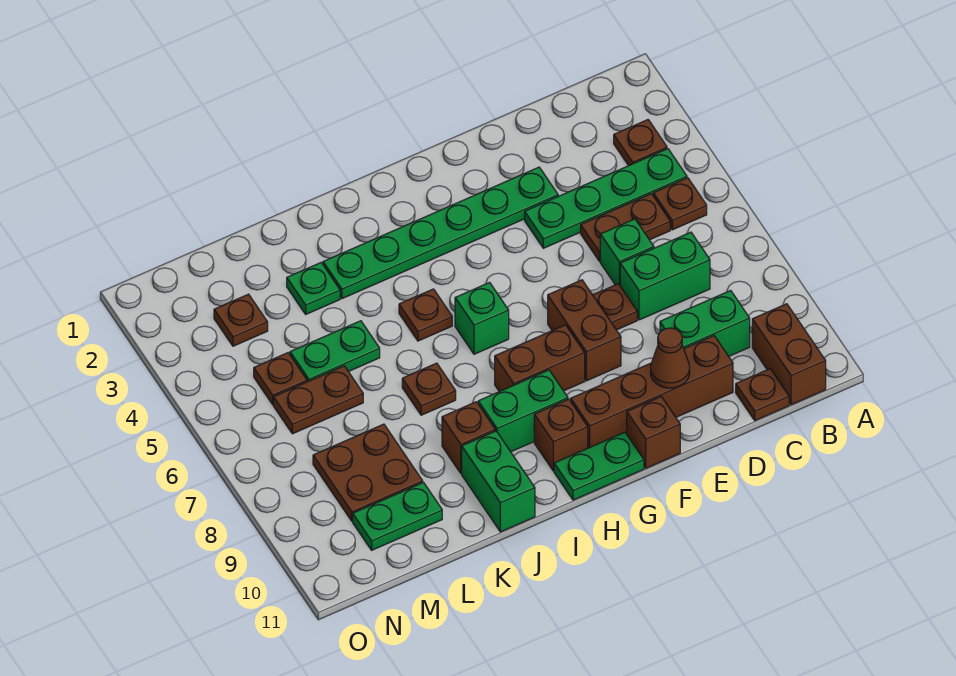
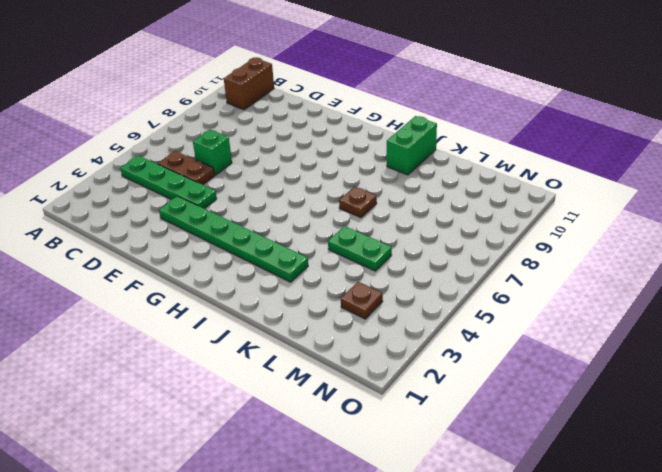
none -> brown plate B3 level 1
none -> brown plate B5 level 1
none -> green brick C7:D7 level 1
none -> green brick C9:D9 level 1

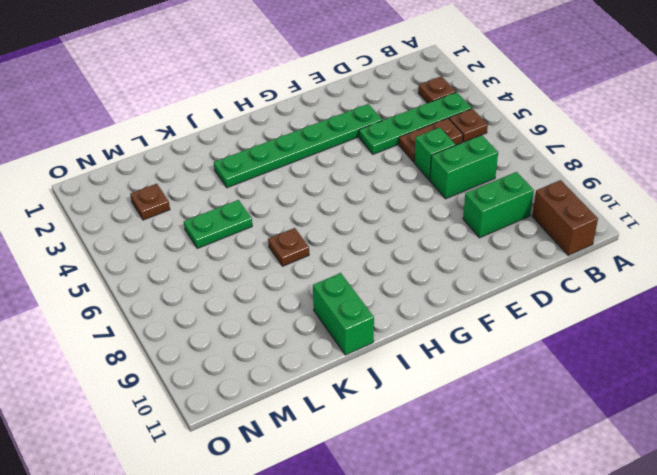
none -> brown plate C11 level 1
none -> brown brick D10:G10 level 1
none -> brown plate E7 level 1
none -> brown brick F7:F8 level 1

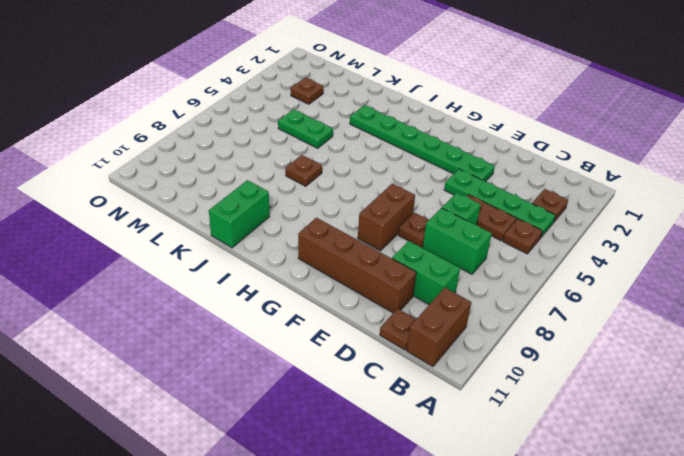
none -> brown brick F11 level 1
none -> brown brick G8:H8 level 1
none -> green plate G11:H11 level 1
none -> green brick H6 level 1

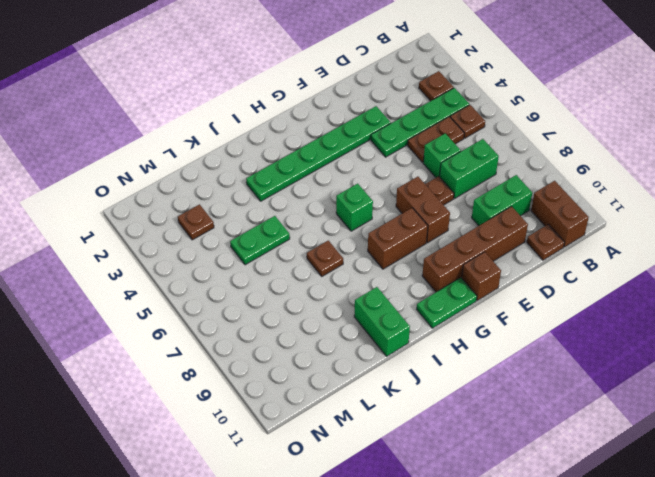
none -> green brick H9:I9 level 1
none -> brown brick H10 level 1
none -> brown plate I5 level 1
none -> brown brick J9 level 1

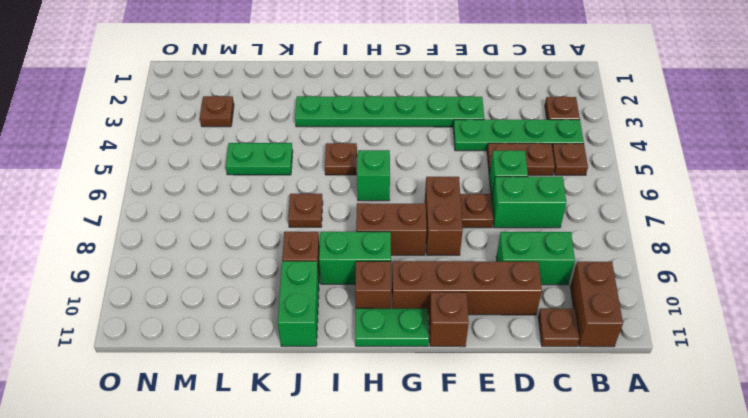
none -> green plate K3 level 1
none -> brown plate L6:M6 level 1
none -> brown plate L8:M9 level 1
none -> green plate L10:M10 level 1

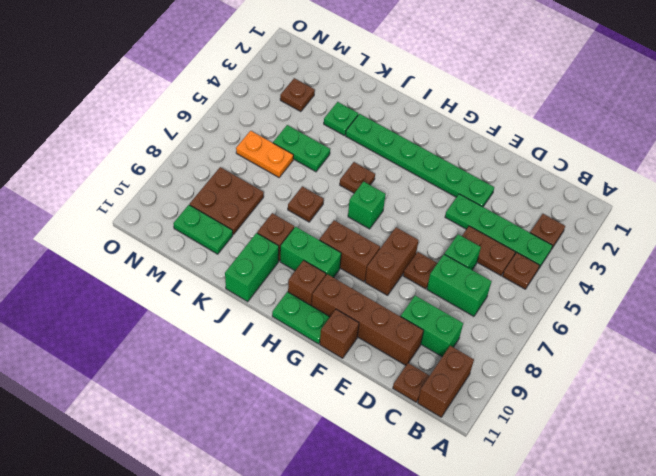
orange plate L6:M6 level 1 -> brown plate L6:M6 level 1
none -> brown plate M5 level 1
none -> brown cone E10 level 2

